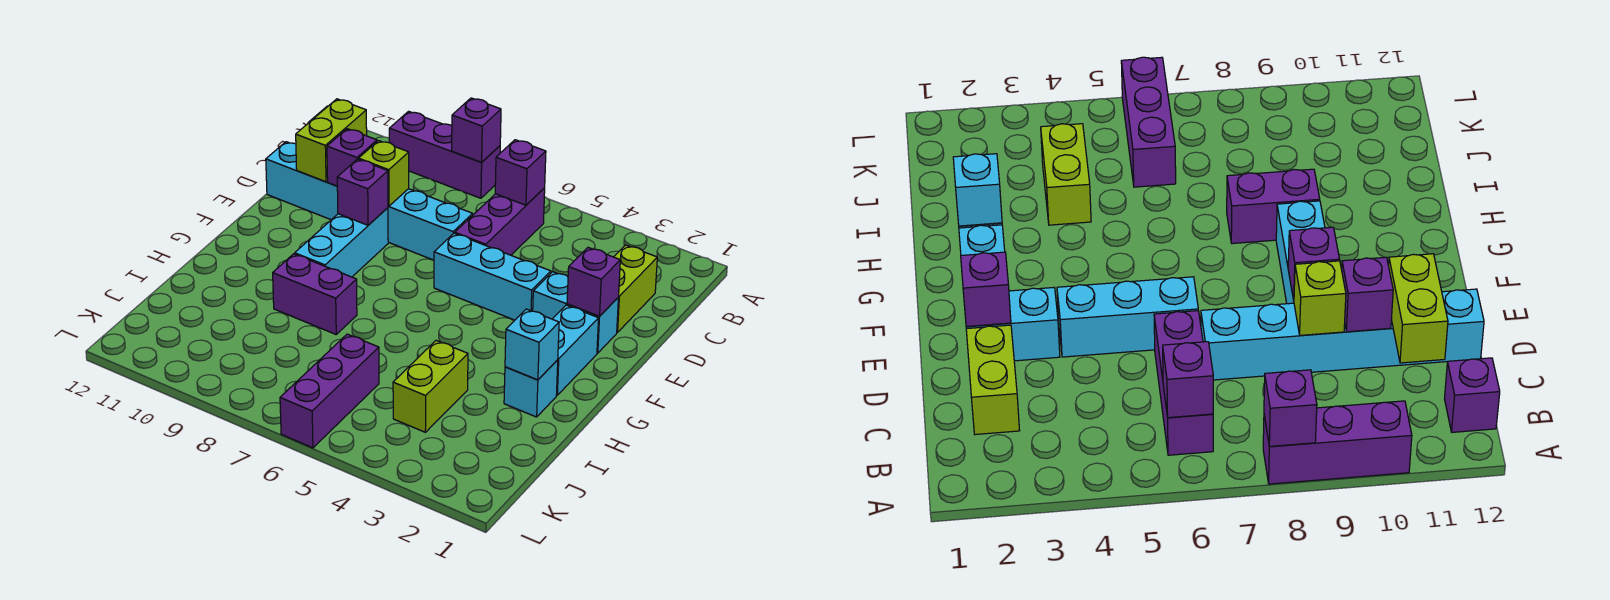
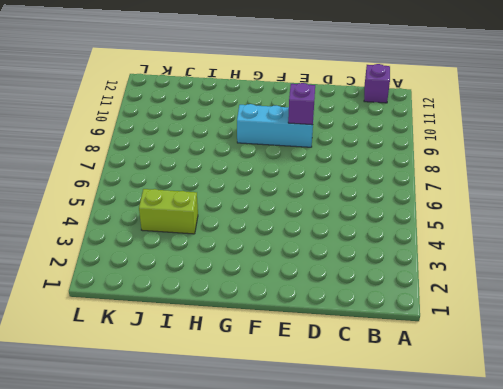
none -> purple brick A8:A10 level 1
none -> purple brick B6:D6 level 1
none -> lime brick C2:D2 level 1

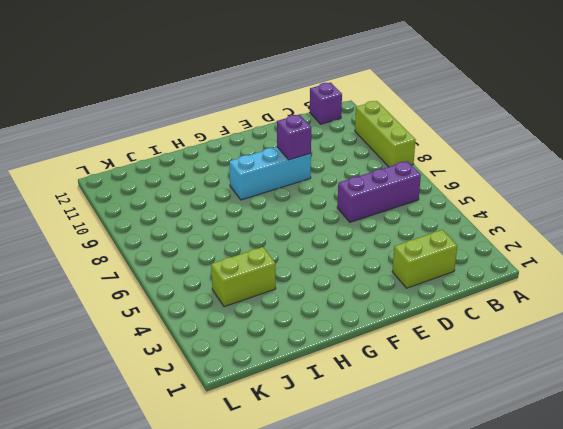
lime brick A8:A10 level 1 -> purple brick A8:A10 level 1
none -> cyan brick D7:D12 level 1
none -> cyan brick E2:E3 level 1
none -> cyan brick E4:E6 level 1

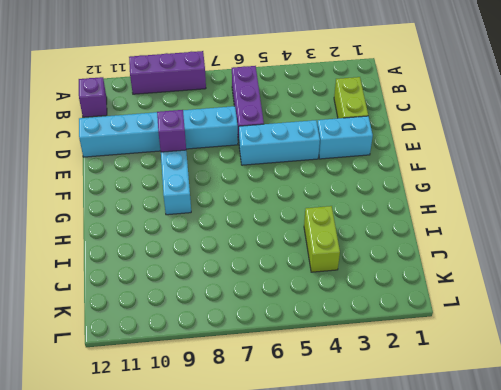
none -> cyan brick F2:G2 level 1
none -> cyan brick H2 level 1
none -> purple brick H8:H9 level 1

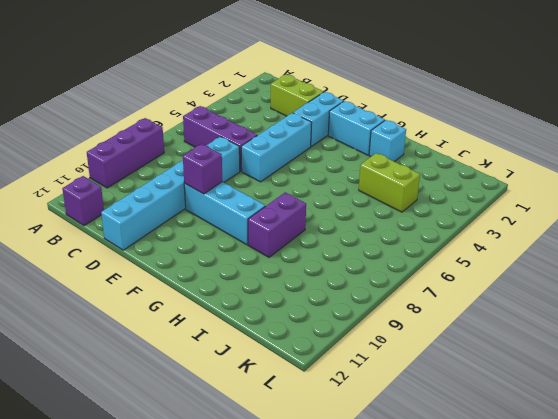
none -> purple brick J6:L6 level 1
none -> purple brick A8 level 2
none -> purple brick B6 level 2

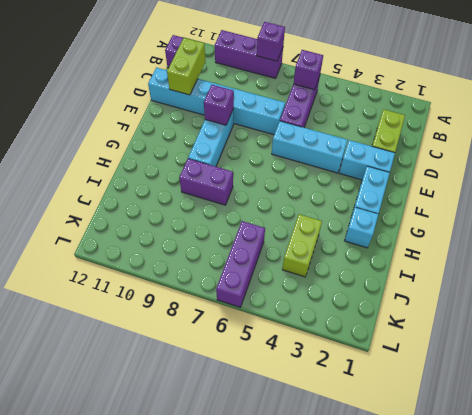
none -> lime brick D9 level 2
none -> purple brick D10 level 2
none -> purple brick E2 level 2

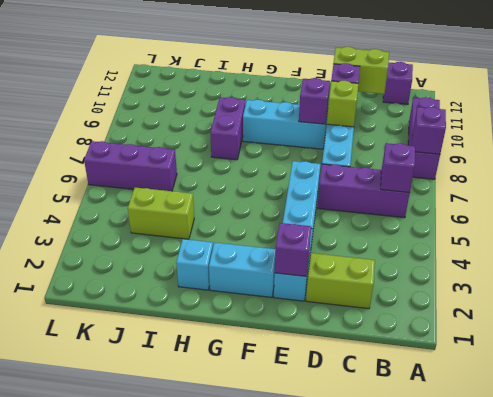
none -> cyan brick H2 level 2

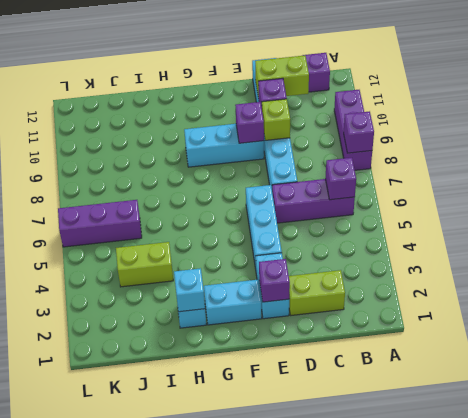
none -> purple brick H8:H9 level 1

